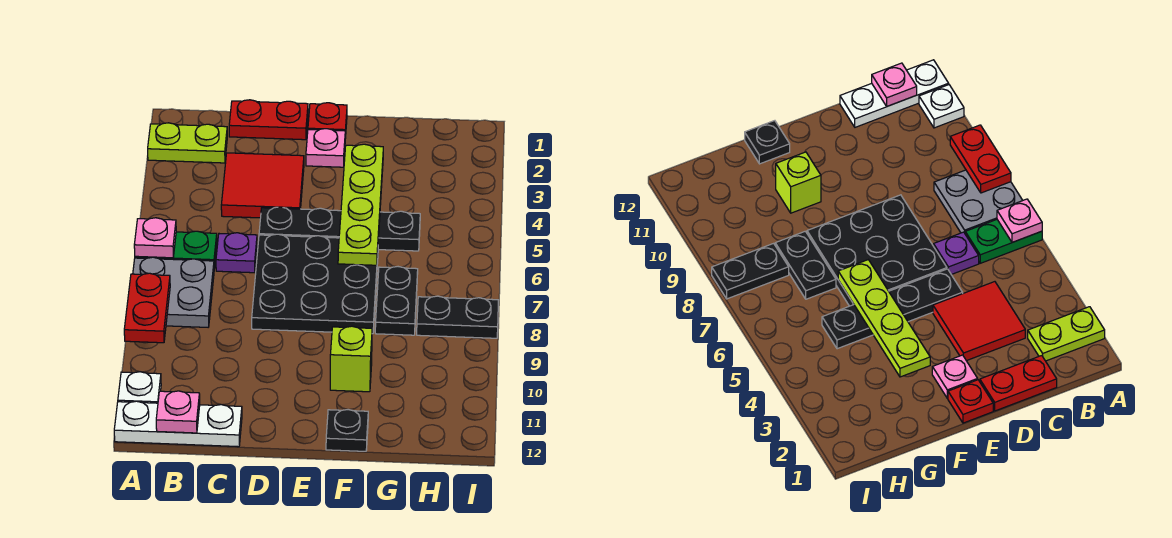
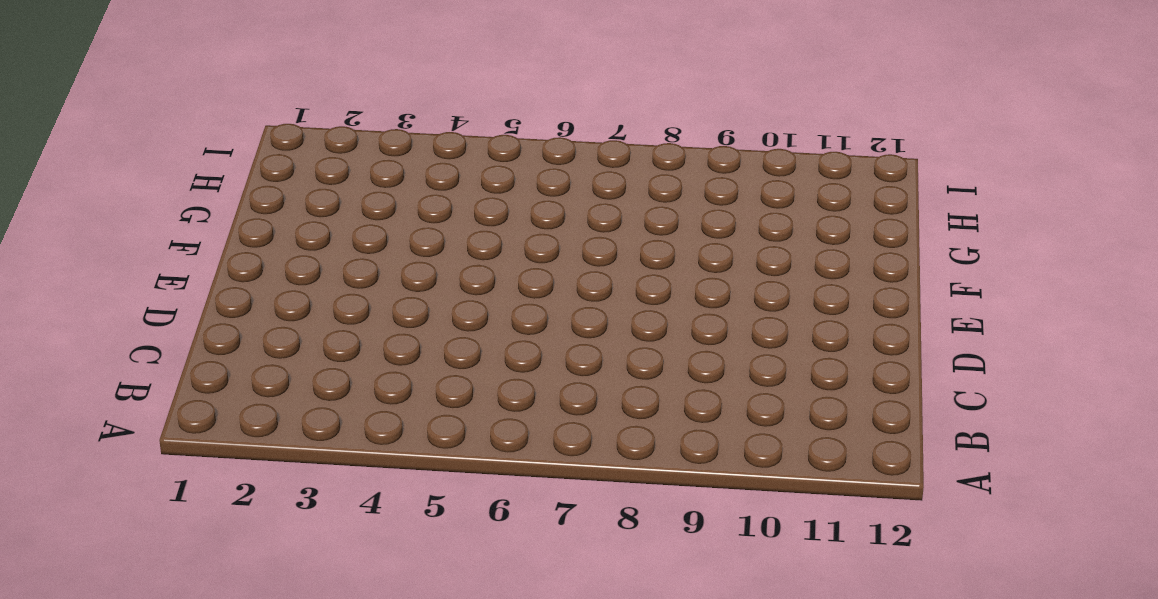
none -> lime plate A2:B2 level 1
none -> green plate A6:B6 level 1
none -> grey plate A7:B8 level 1

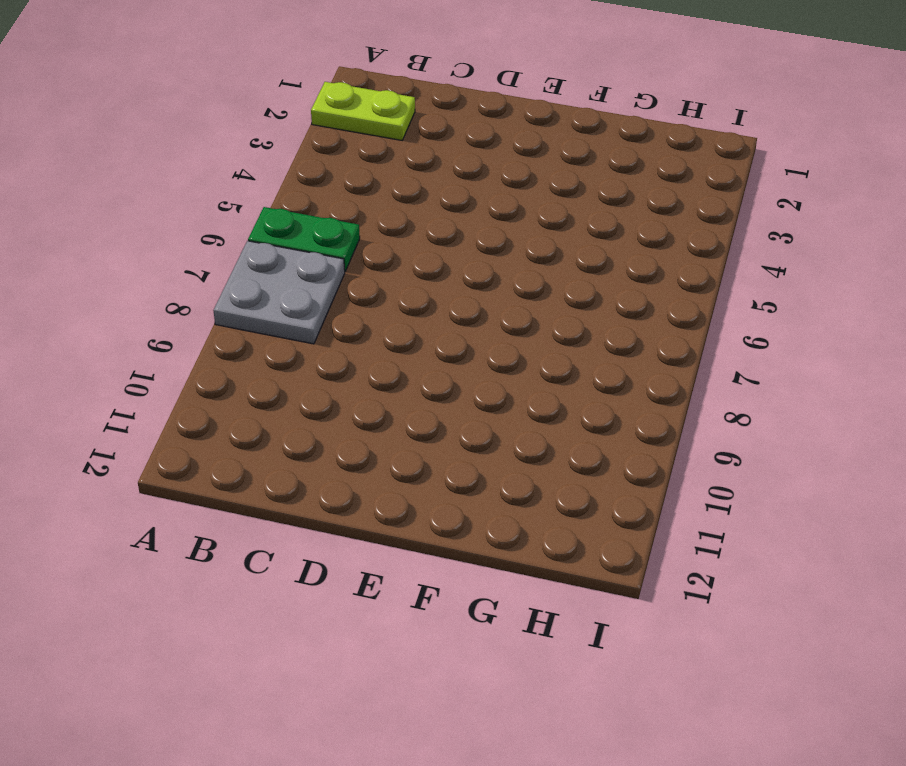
none -> white plate A11 level 1
none -> white plate A12:C12 level 1
none -> red plate C1:D1 level 1

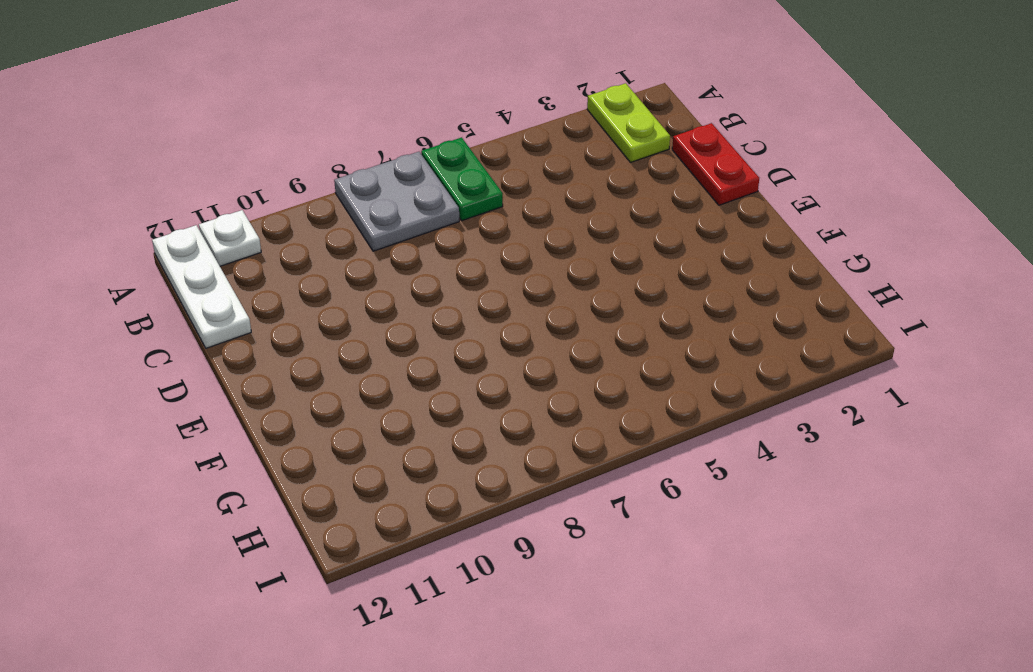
none -> red tile C3:D4 level 1
none -> purple plate C6 level 1
none -> black plate D5:G5 level 1

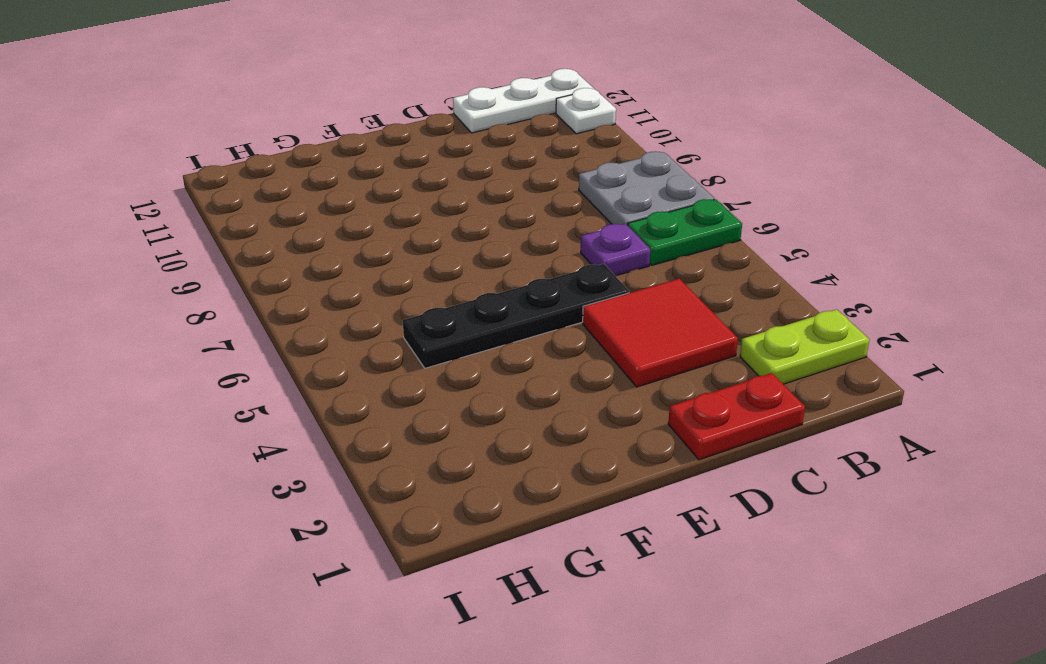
none -> black plate D6:F8 level 1
none -> red plate E1 level 1
none -> pink plate E2 level 1

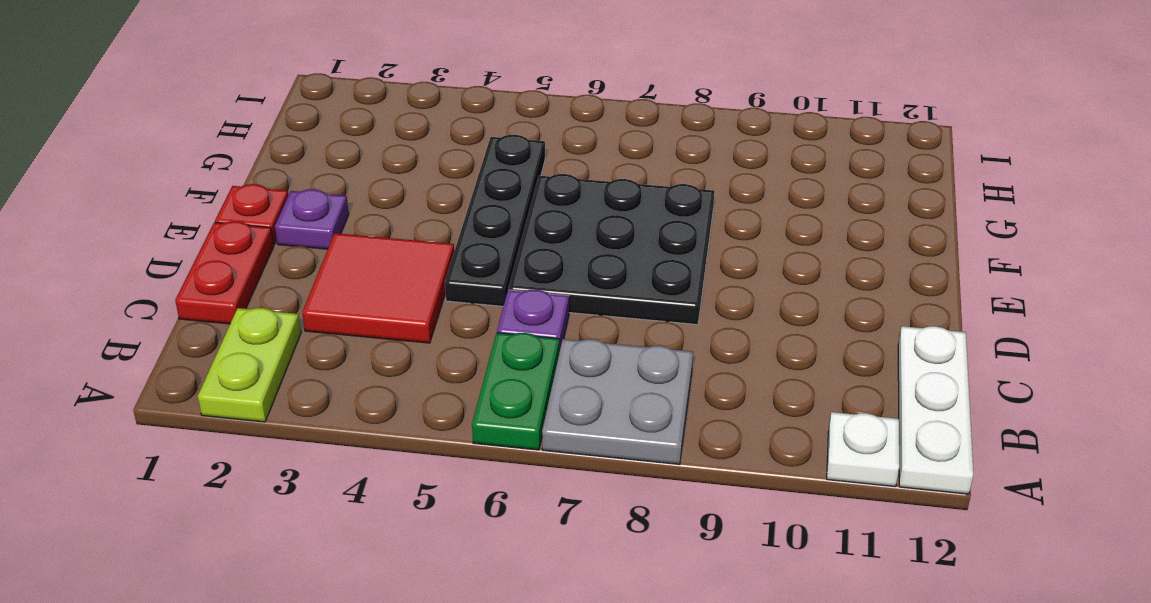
purple plate E2 level 1 -> pink plate E2 level 1
none -> lime brick F10 level 1
none -> black plate F12 level 1
none -> black plate G7:G8 level 1

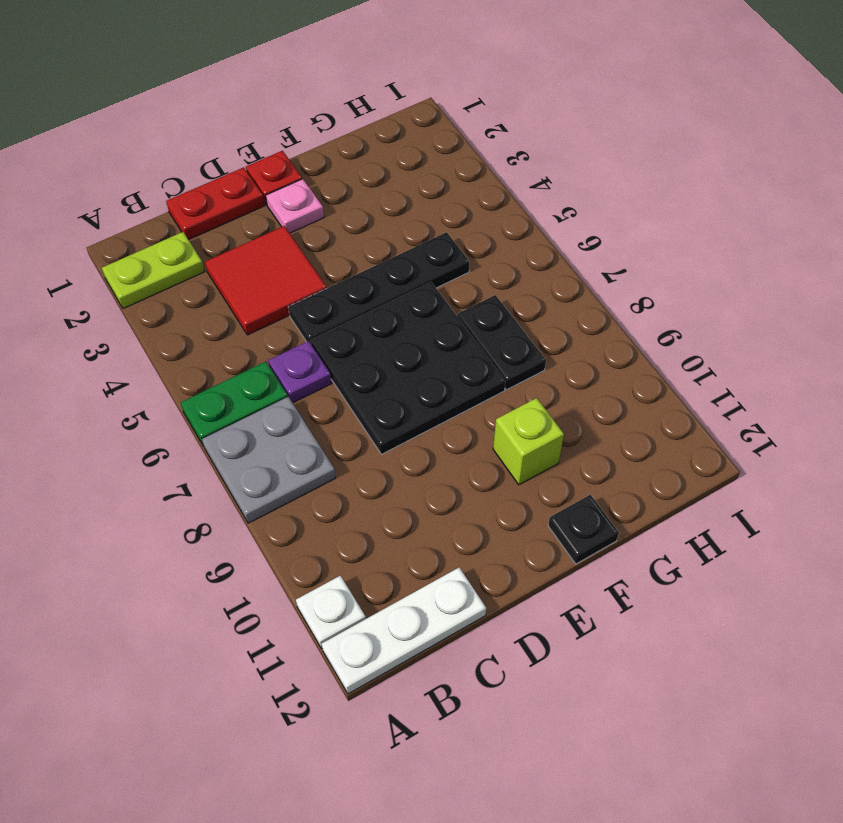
none -> black plate H8:I8 level 1
none -> pink plate A6 level 2
none -> red plate A8:A9 level 2

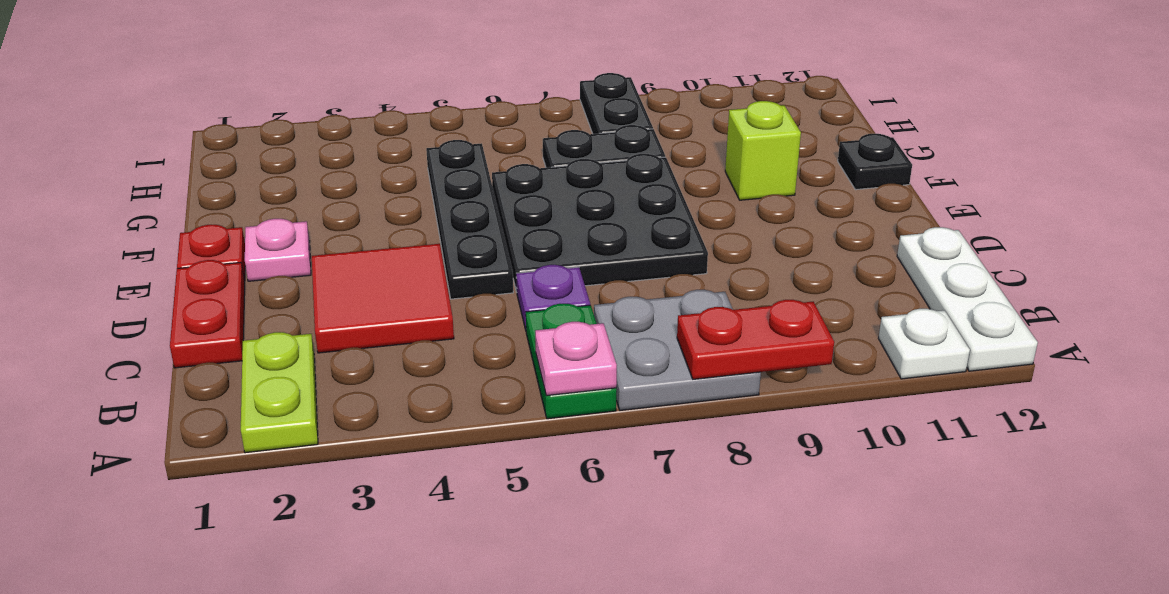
none -> pink plate B12 level 2
none -> lime plate F3:F6 level 2

